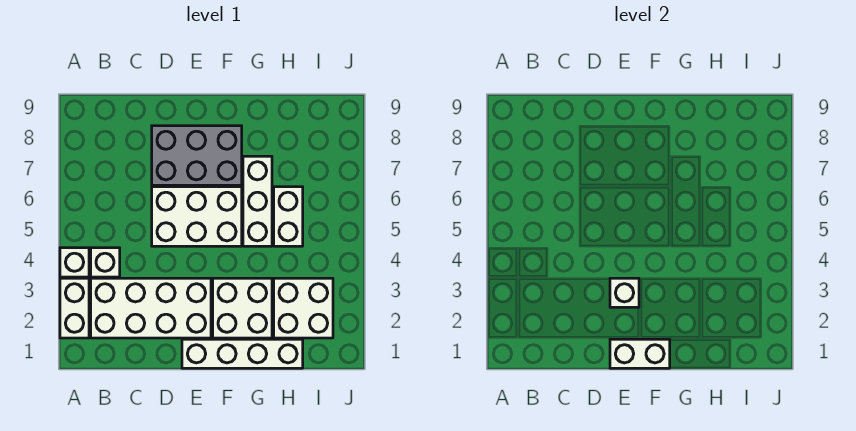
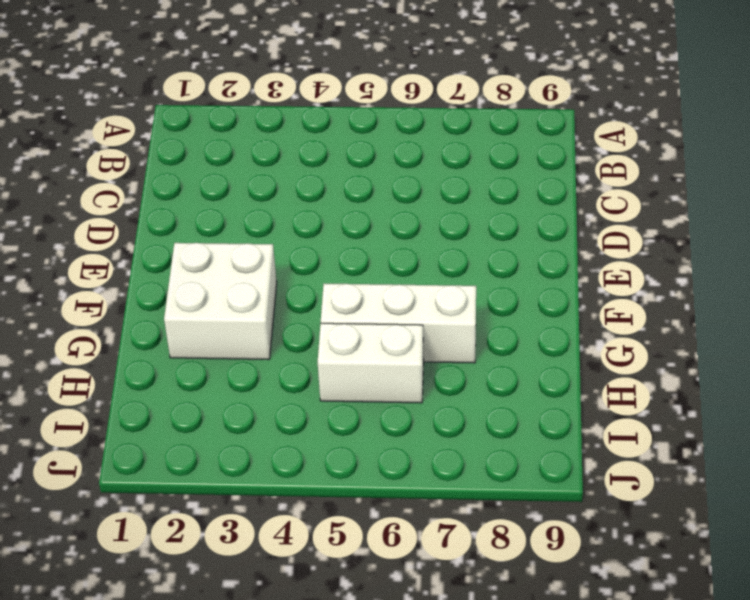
none -> white brick A2:A3 level 1
none -> white brick A4 level 1
none -> white brick B2:E3 level 1

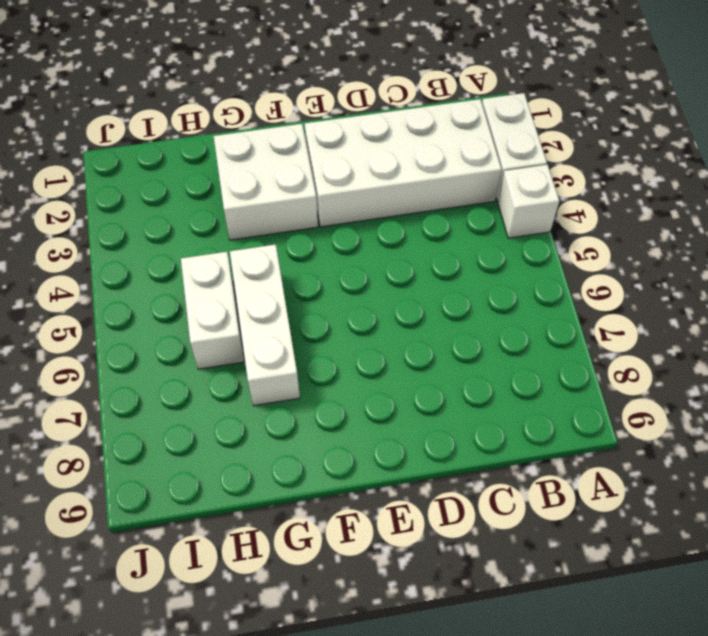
none -> white brick B4 level 1
none -> white brick D5:F6 level 1
none -> grey brick D7:F8 level 1

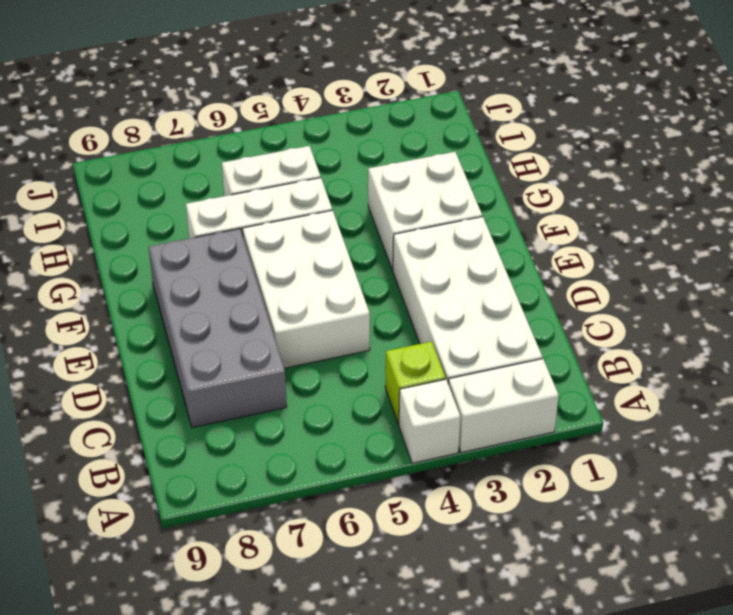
lime brick B4 level 1 -> white brick B4 level 1
grey brick C7:F8 level 1 -> grey brick D7:F8 level 1
none -> white brick E1:H1 level 1
none -> white brick H2:I3 level 1
none -> white brick E1:F1 level 2

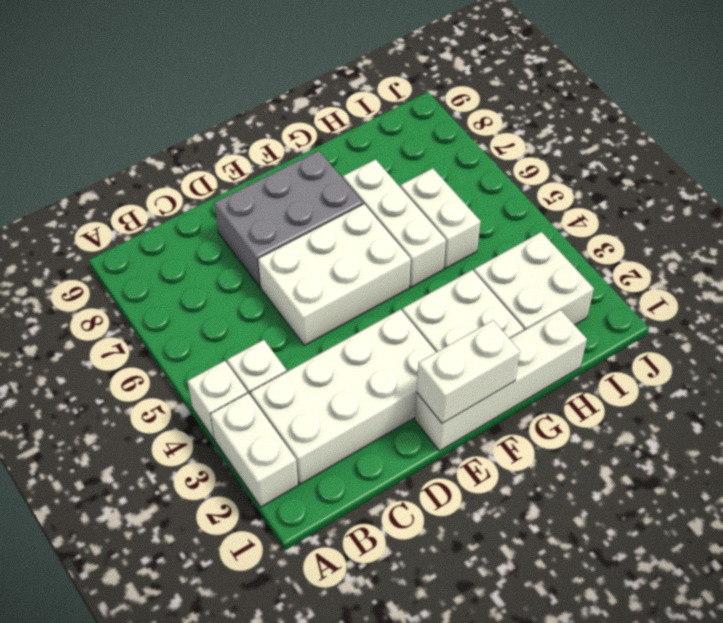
none -> white brick E3 level 2

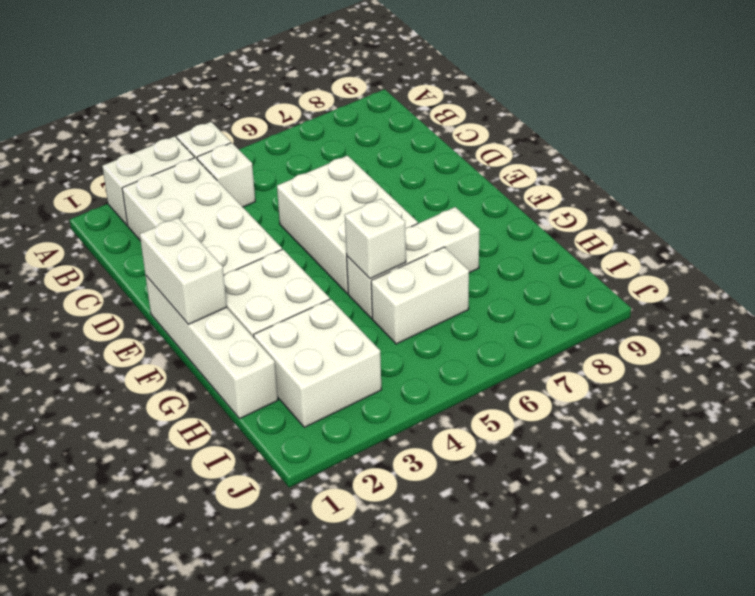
white brick G5 level 2 -> white brick E3 level 2
none -> grey brick D7:F8 level 1

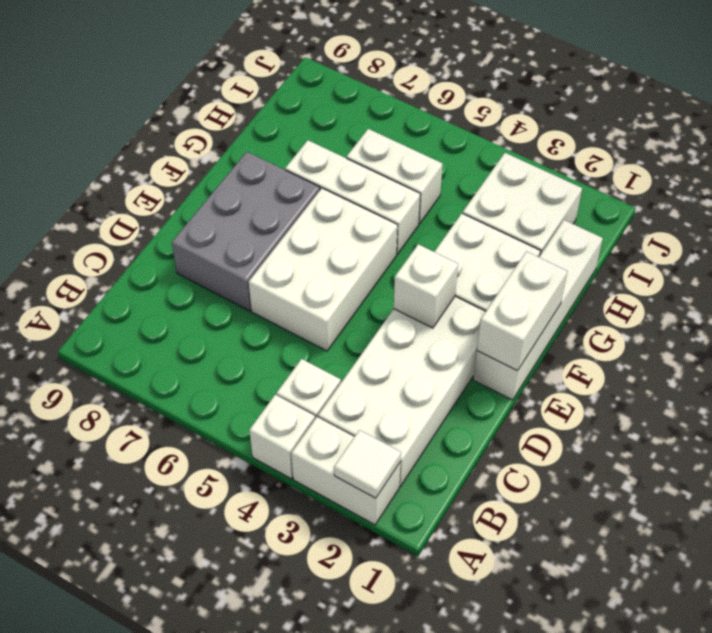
white tile A2 level 2 -> none

